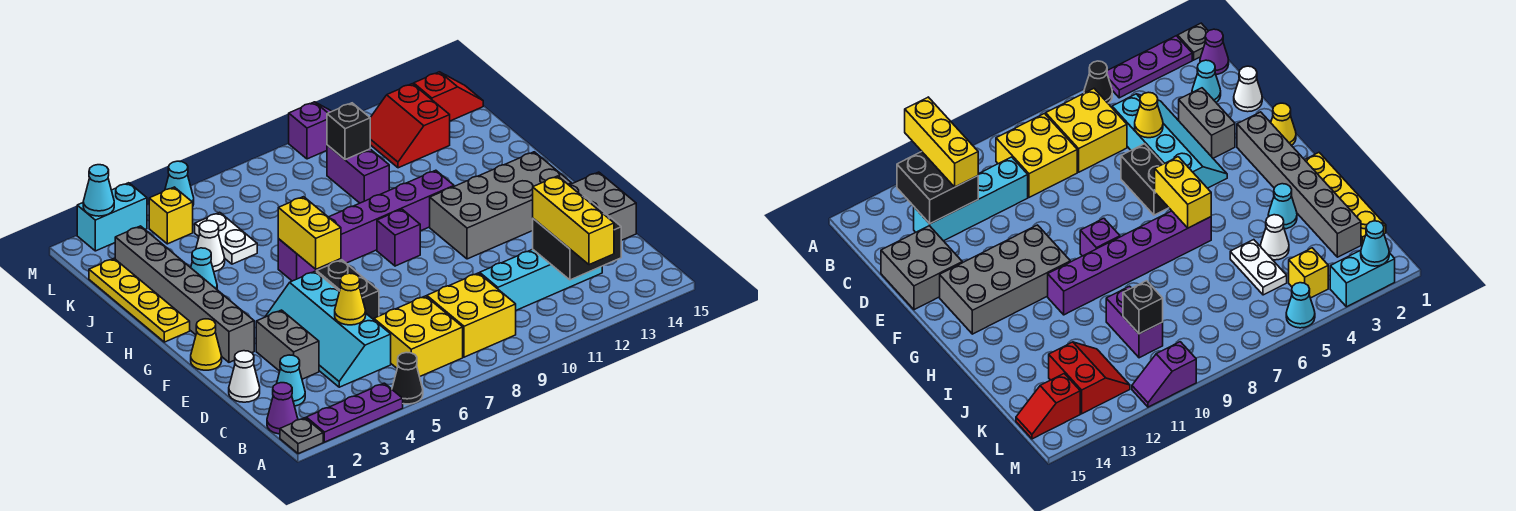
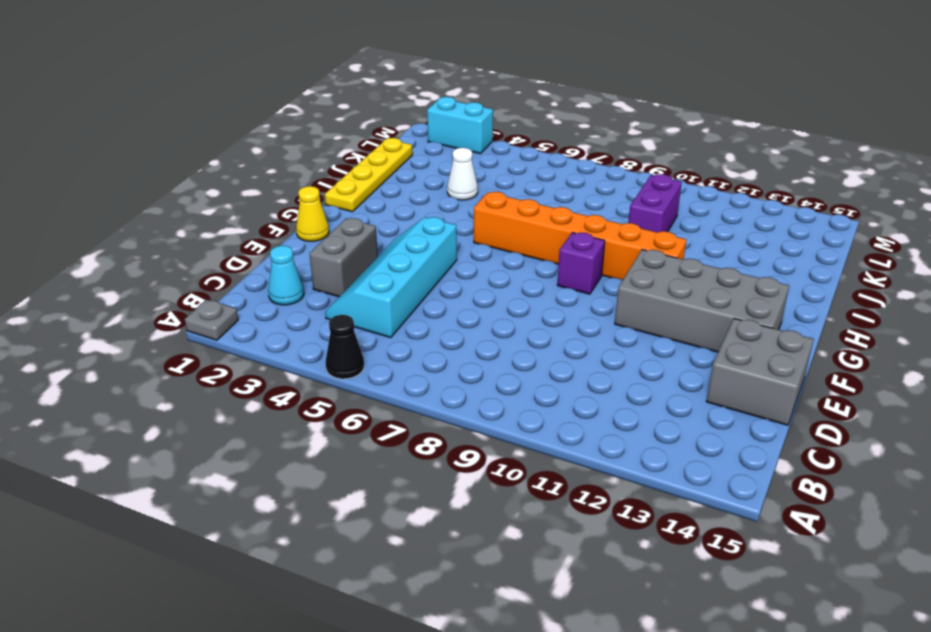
orange brick H6:H11 level 1 -> purple brick H6:H11 level 1
none -> purple plate A2:A4 level 1
none -> purple cone B1 level 1
none -> yellow brick B6:C7 level 1
none -> yellow brick B8:C9 level 1

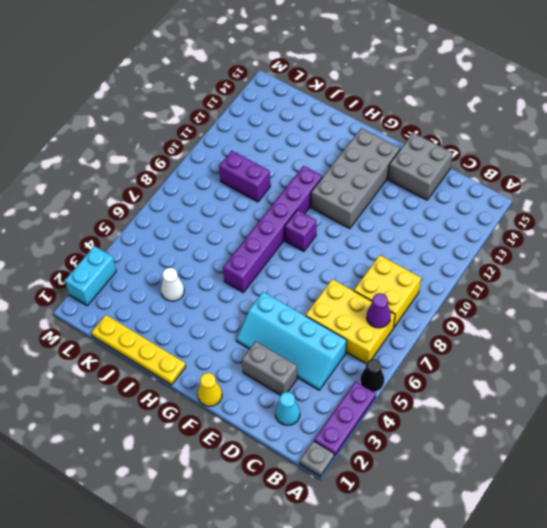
yellow brick B6:D7 level 1 -> yellow brick B6:C7 level 1
purple cone B7 level 2 -> purple cone B1 level 1
none -> cyan brick C10:C13 level 1
none -> white cone D1 level 1
none -> black brick E6:F6 level 1
none -> grey brick F2:K2 level 1

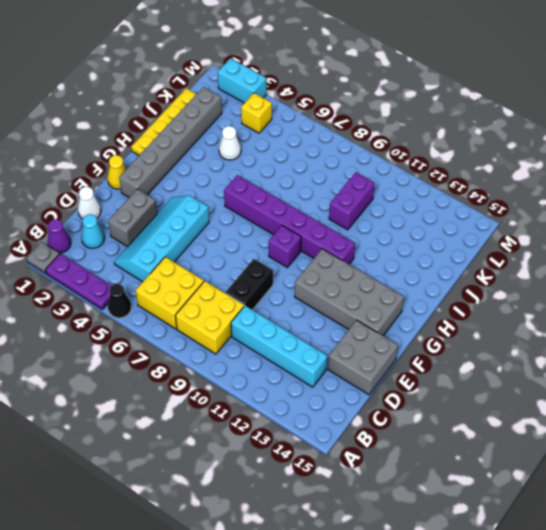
black brick D9:E9 level 1 -> black brick E6:F6 level 1
none -> cyan cone I3 level 1
none -> white plate J5:K5 level 1
none -> red slope K12:L13 level 1 top 13
none -> red slope L14:L15 level 1 top 14

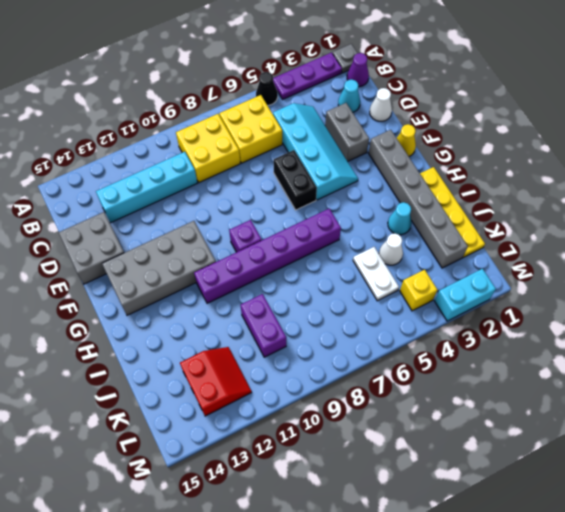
none -> red slope L14:L15 level 1 top 14
none -> cyan cone M5 level 1
none -> purple slope M10:M11 level 1 top 10
none -> black brick B12:C13 level 2

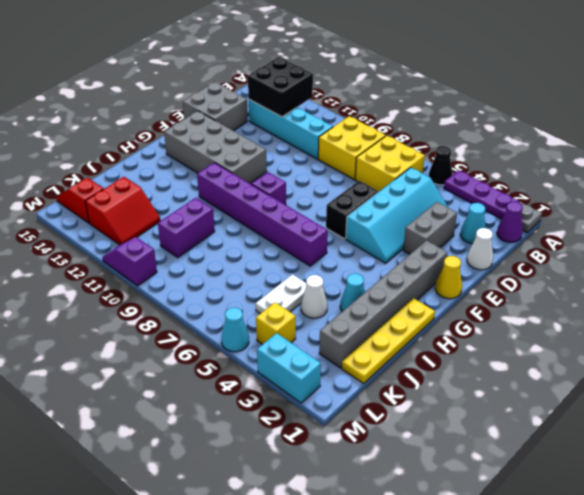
none -> yellow cone D5 level 2
none -> yellow brick G6:H6 level 2
none -> black brick K10 level 2
none -> cyan cone M2 level 2

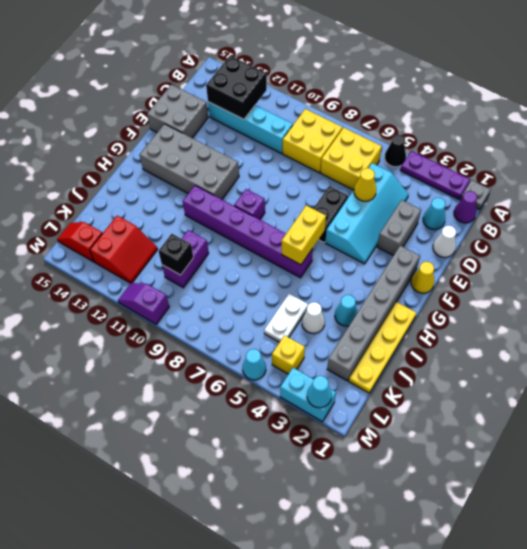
none -> yellow brick A12:C12 level 3

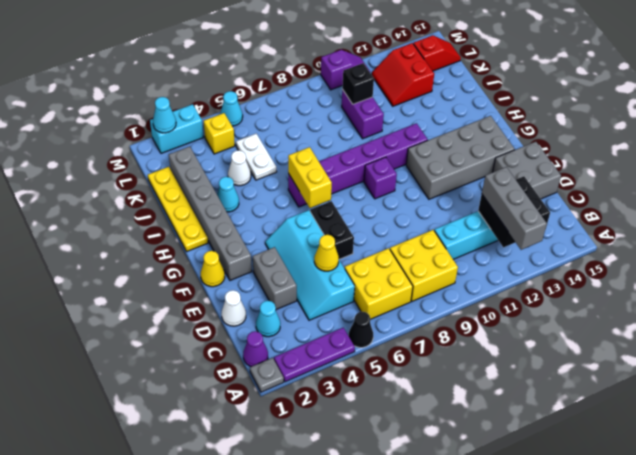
grey brick A12:C12 level 3 -> yellow brick A12:C12 level 3

